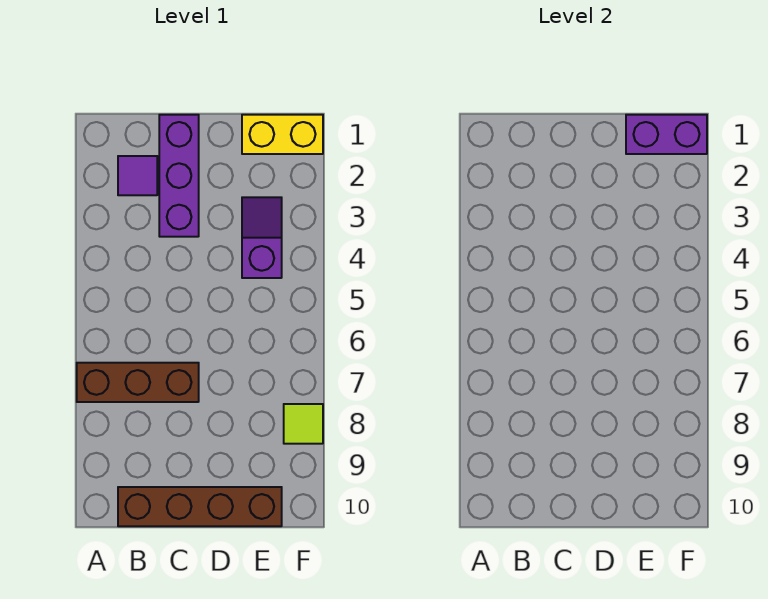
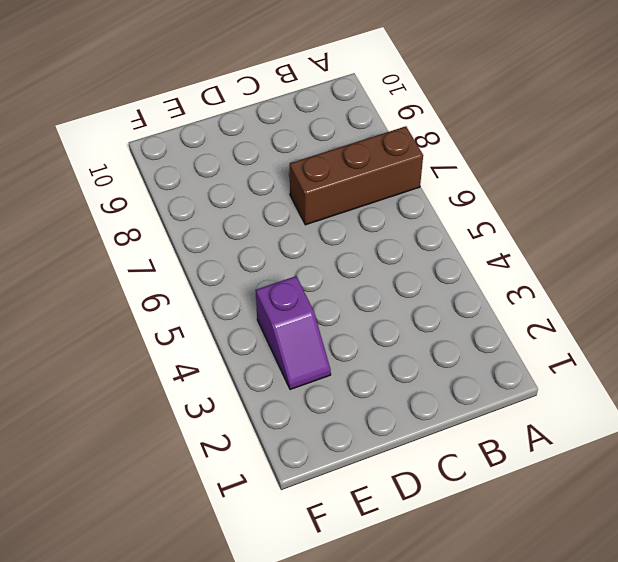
none -> purple tile B2 level 1
none -> brown brick B10:E10 level 1

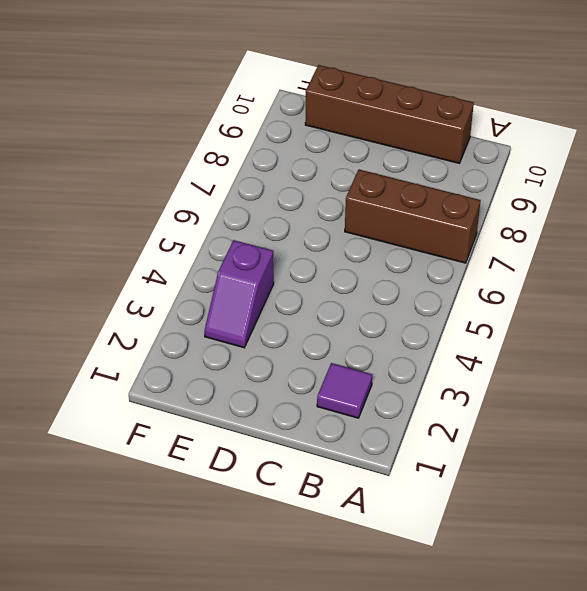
none -> purple brick C1:C3 level 1
none -> yellow brick E1:F1 level 1

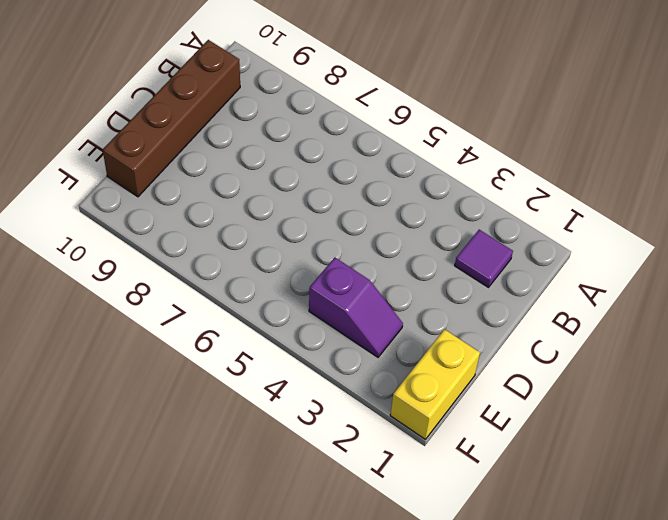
none -> brown brick A7:C7 level 1
none -> purple brick C1:C3 level 1

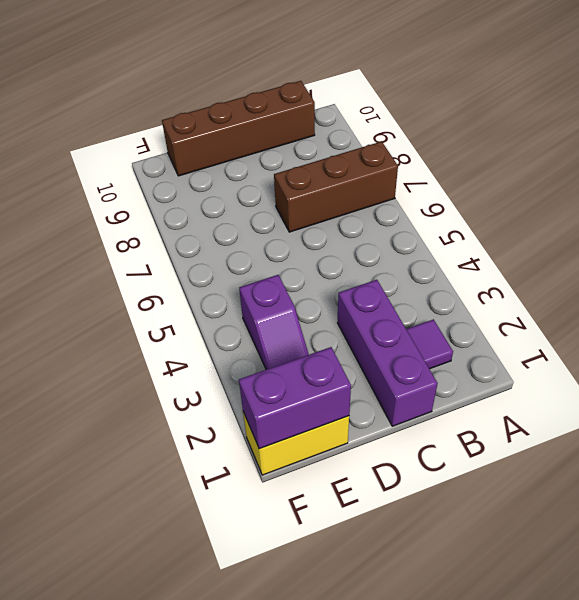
none -> lime tile F8 level 1

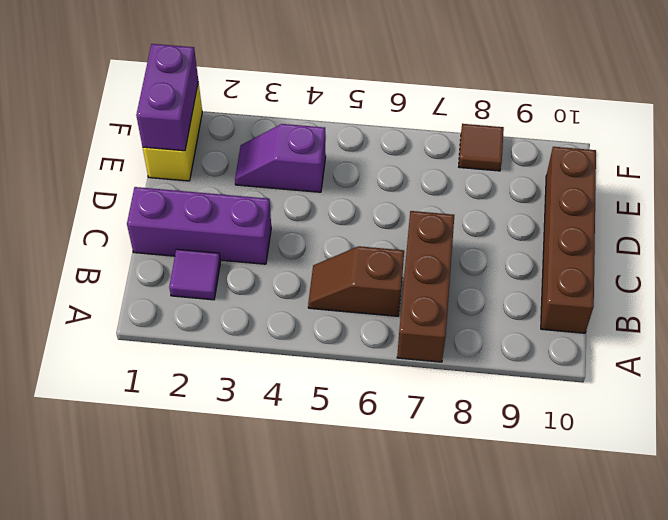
brown slope B5:B6 level 1 top 6 -> none
brown tile F8 level 1 -> lime tile F8 level 1

